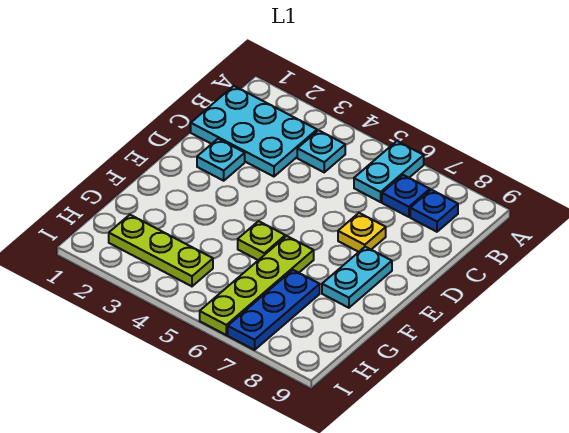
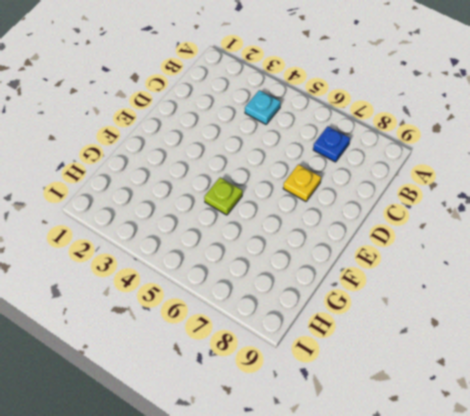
none -> cyan plate A6:B6 level 1
none -> cyan plate B1:C3 level 1
none -> blue plate B8 level 1

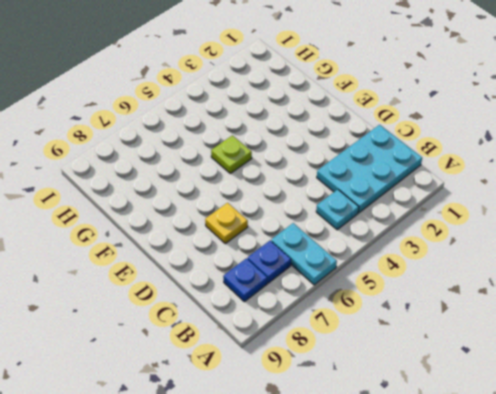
none -> cyan plate D2 level 1
none -> cyan plate E8:F8 level 1
none -> lime plate F6:I6 level 1

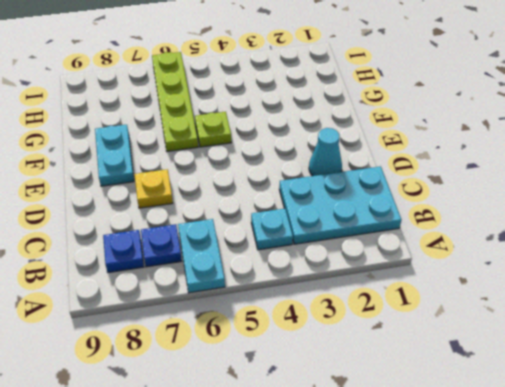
cyan cone D2 level 1 -> cyan plate D2 level 1
none -> blue plate G7:I7 level 1
none -> lime plate H2:H4 level 1

